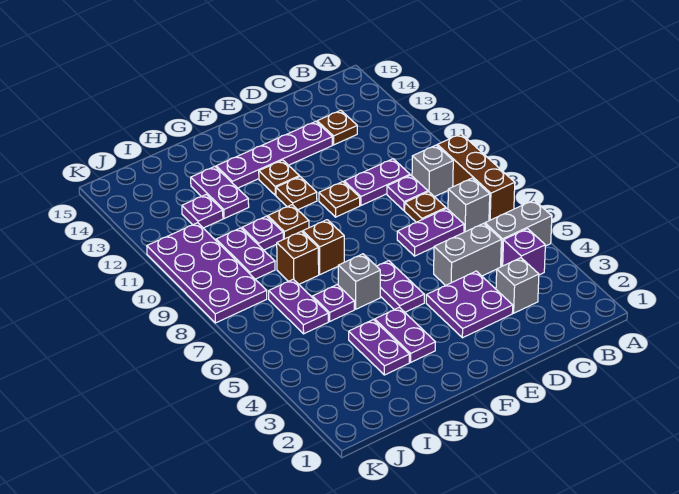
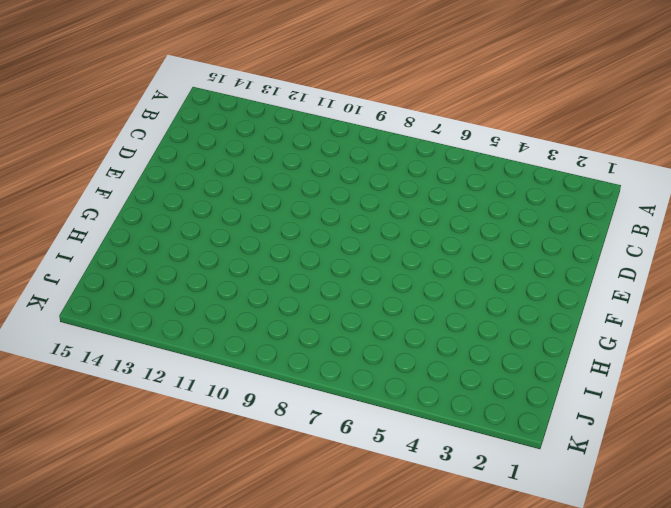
none -> grey brick A5:B5 level 1
none -> brown brick A7:A9 level 1
none -> purple brick B4 level 1
none -> grey brick B7 level 1

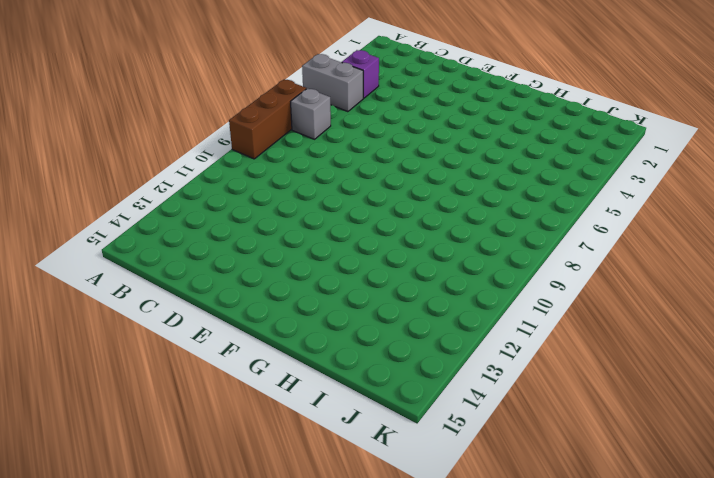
none -> grey brick B9 level 1
none -> grey brick C3 level 1
none -> grey brick C5:D5 level 1
none -> purple plate C7:D7 level 1

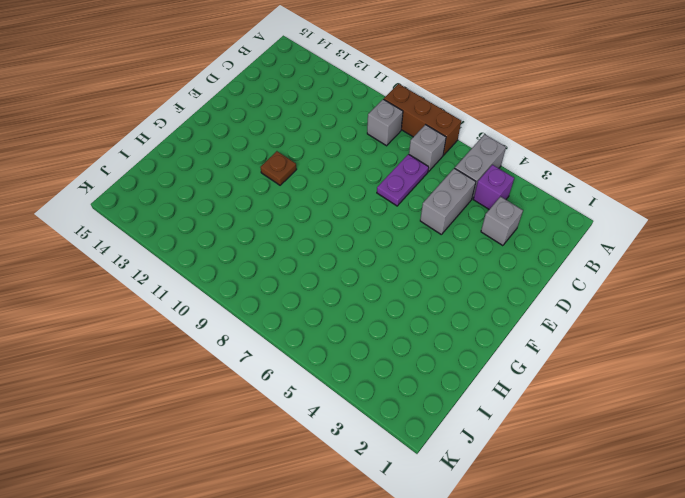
none -> brown plate C8 level 1
none -> purple plate C9 level 1
none -> purple plate C10:D10 level 1
none -> brown plate C13 level 1

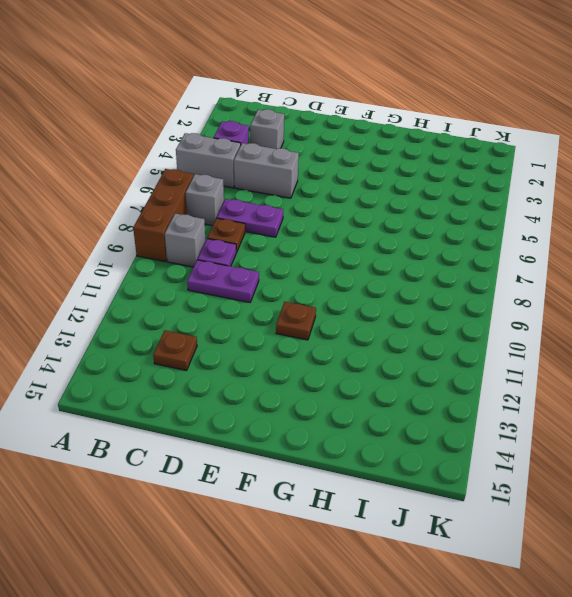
none -> purple plate D3:E4 level 1
none -> purple plate D13:G13 level 1
none -> brown plate E10 level 1
none -> purple plate F5:F6 level 1

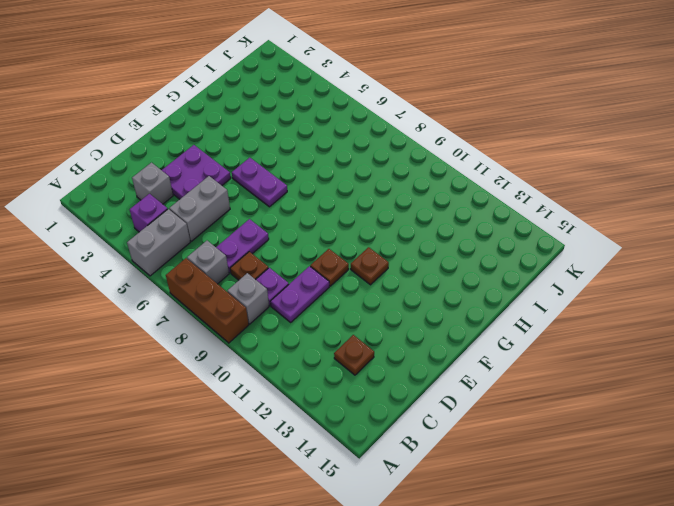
none -> purple plate D13:G13 level 1
none -> brown plate F12 level 1
none -> purple plate G3:G4 level 1
none -> grey brick G6 level 1

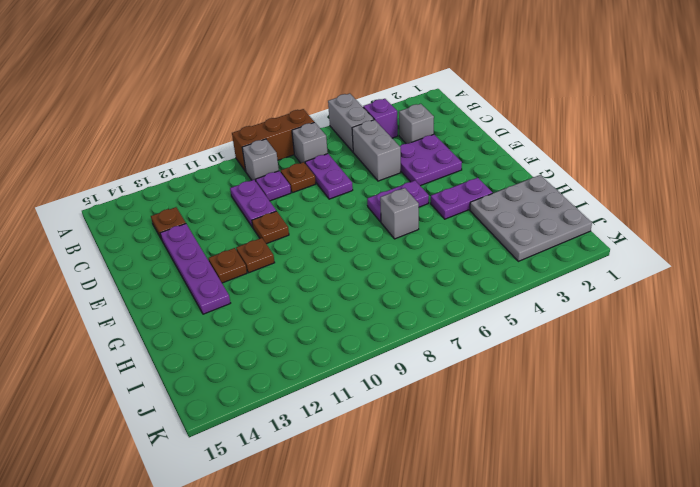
grey plate H1:J3 level 1 -> purple plate H3:H4 level 1
none -> brown brick G8 level 1
none -> brown plate G10 level 1
none -> purple plate H6 level 1
none -> brown brick H8 level 1

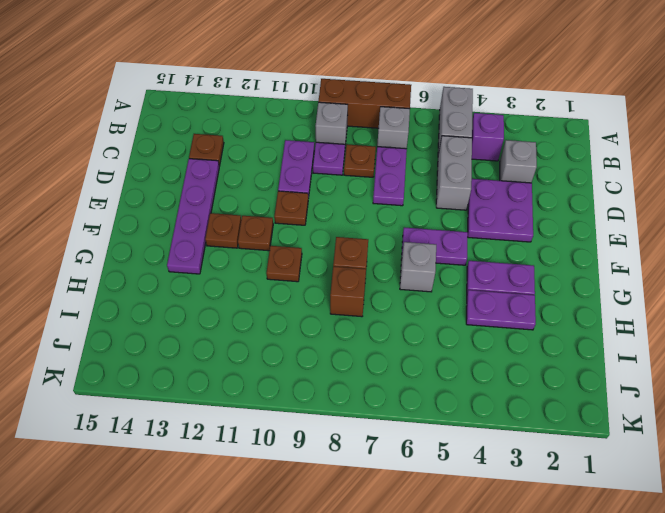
none -> purple plate H6 level 1
none -> purple plate H10 level 1
none -> purple plate H12:H13 level 1
none -> purple plate I6:I7 level 1

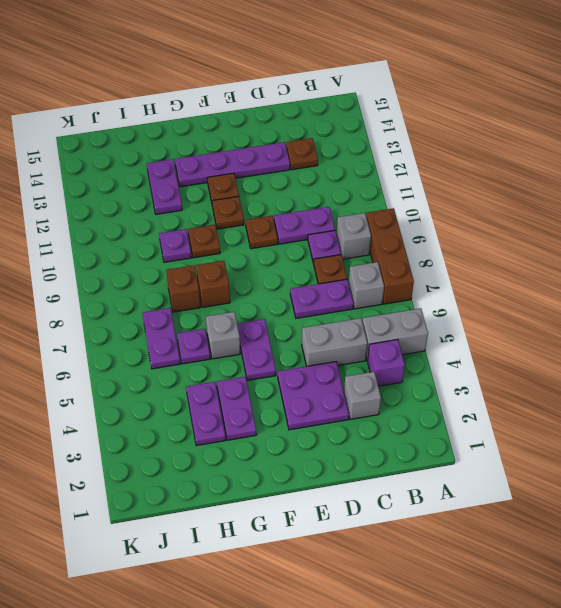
none -> purple plate I9:I10 level 1
none -> purple plate I12 level 1
none -> purple plate J8:K11 level 1

